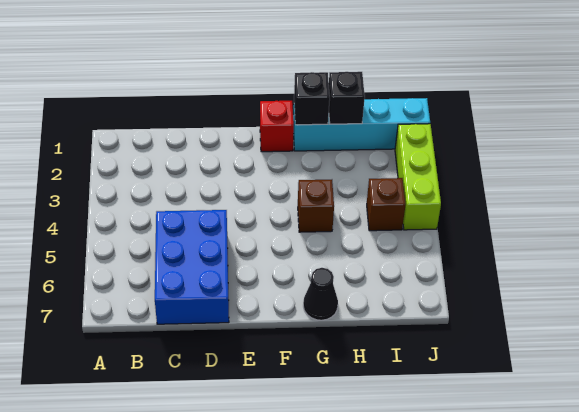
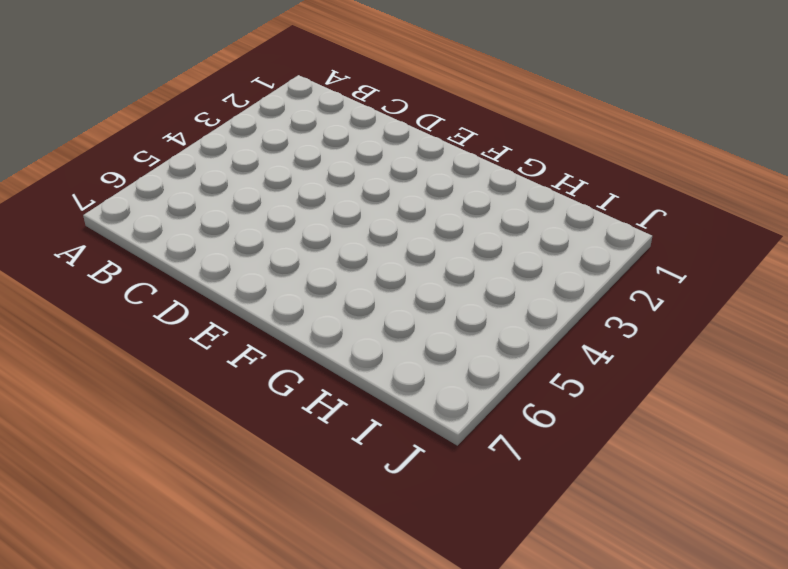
none -> blue brick C5:D7 level 1
none -> red brick F1 level 1

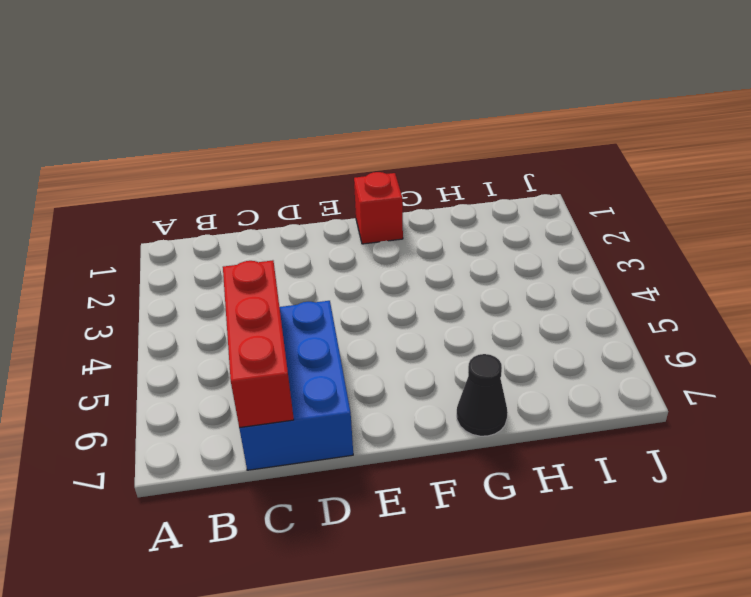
red brick C5:C7 level 2 -> none
none -> cyan brick G1:J1 level 1
none -> brown brick G4 level 1

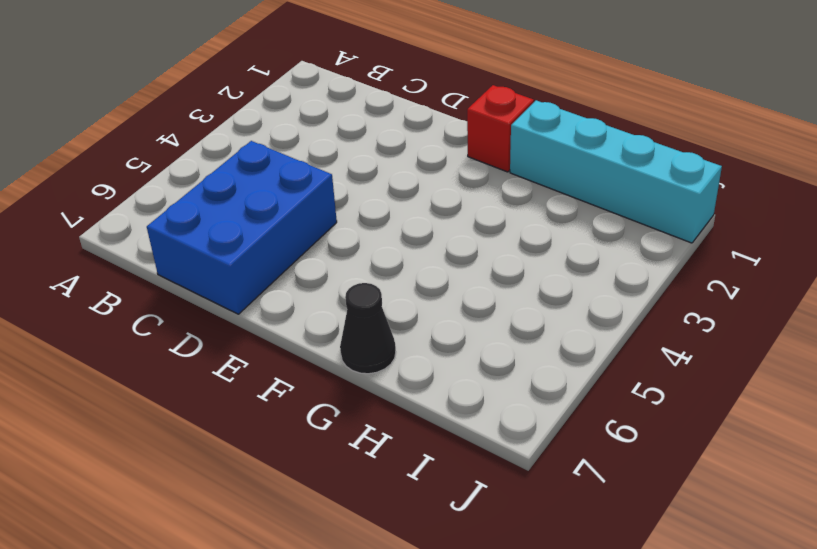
none -> brown brick G4 level 1
none -> brown brick I4 level 1

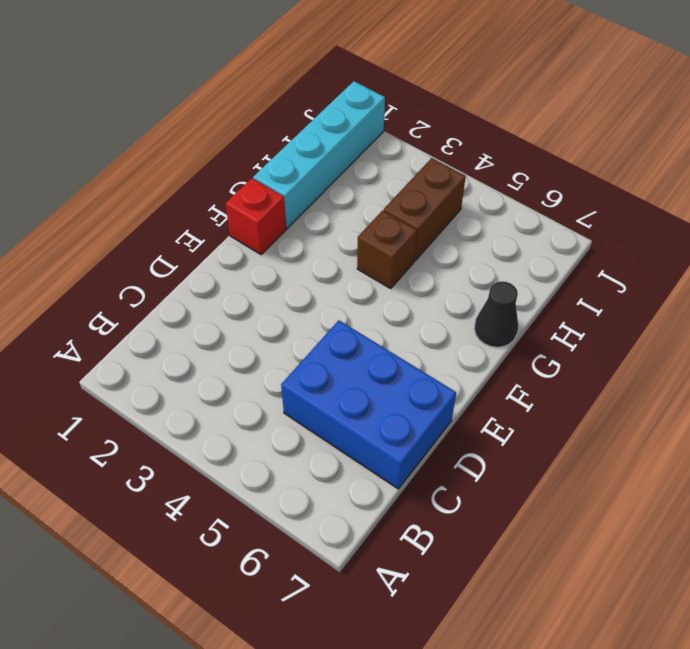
brown brick H4:I4 level 1 -> brown brick I4 level 1
none -> lime brick J2:J4 level 1
none -> black brick G1 level 2

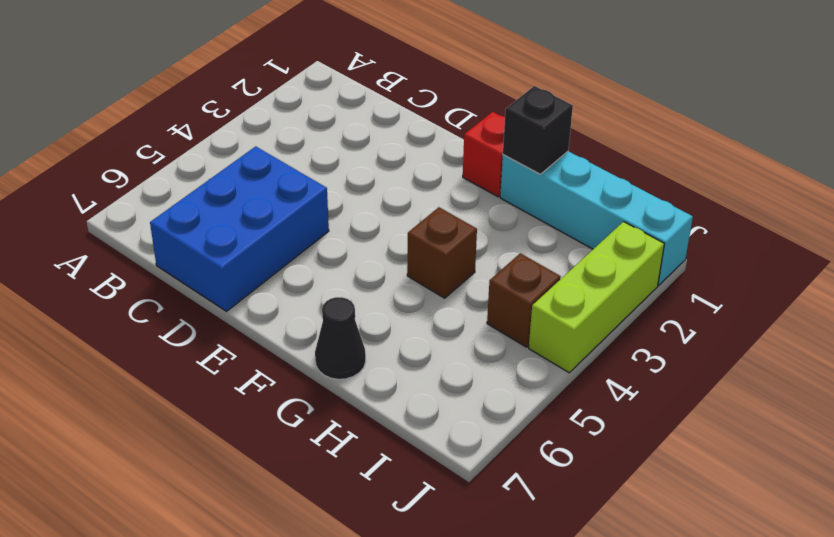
none -> black brick H1 level 2

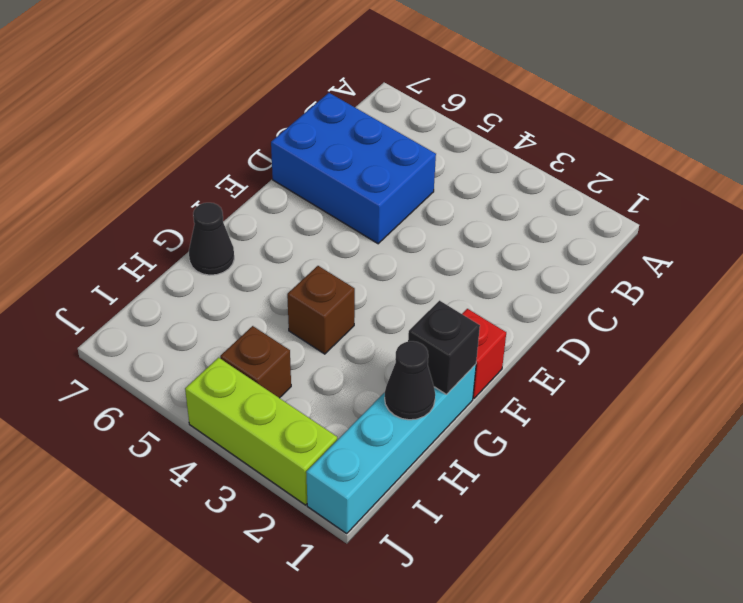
black cone H1 level 2 -> black brick H1 level 2

